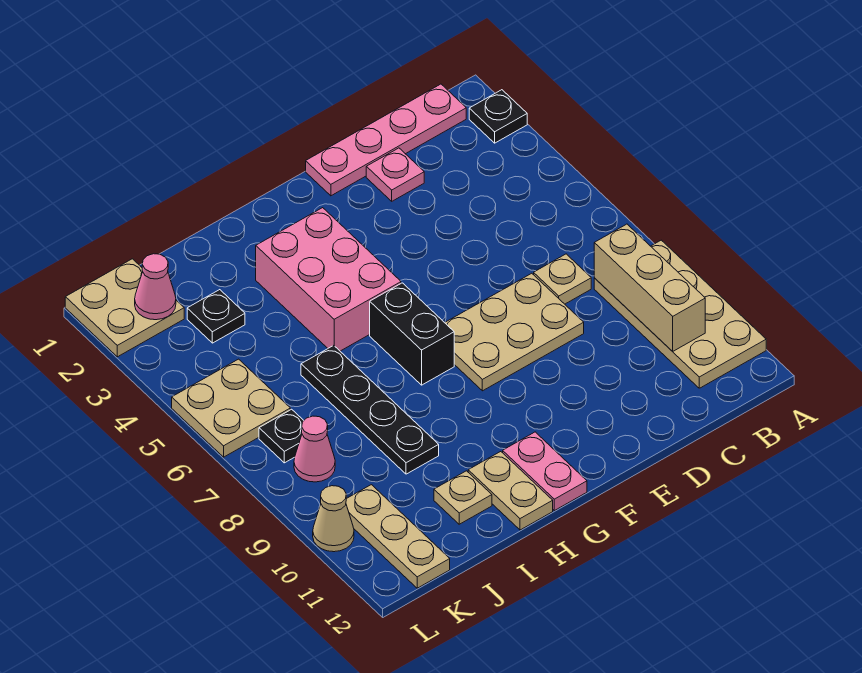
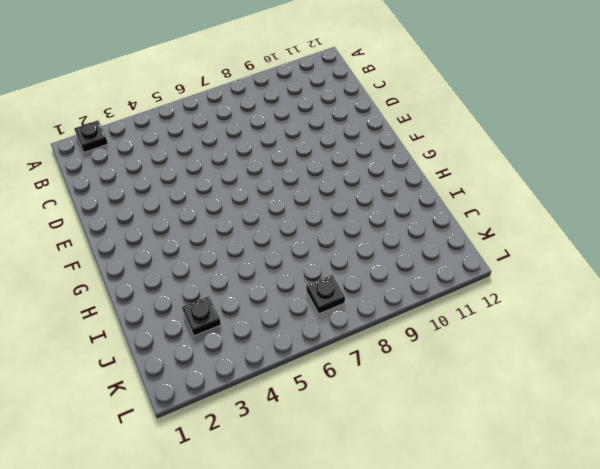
none -> tan plate A8:B11 level 1
none -> pink plate B1:E1 level 1
none -> tan plate C7 level 1

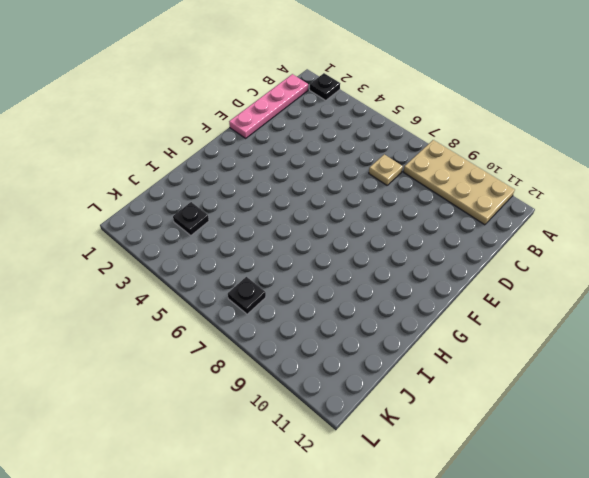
none -> pink plate D2 level 1
none -> tan plate D7:F8 level 1
none -> pink brick G3:H5 level 1

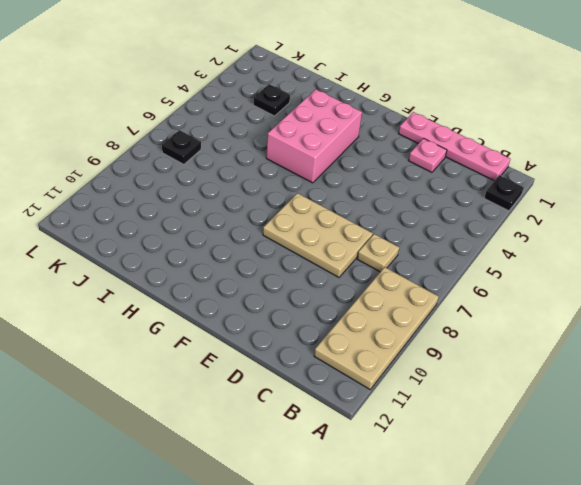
none -> black brick G6:G7 level 1
none -> pink plate G11:G12 level 1
none -> tan plate H11:H12 level 1

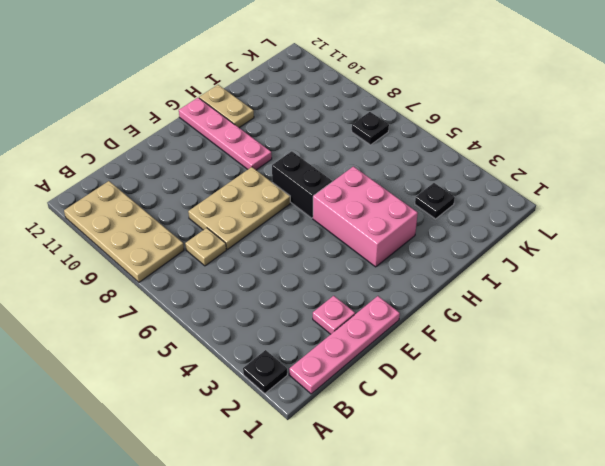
pink plate G9:G12 level 1 -> pink plate G11:G12 level 1
none -> black plate I6:I9 level 1
none -> tan plate I11 level 1
none -> tan plate K1:L2 level 1

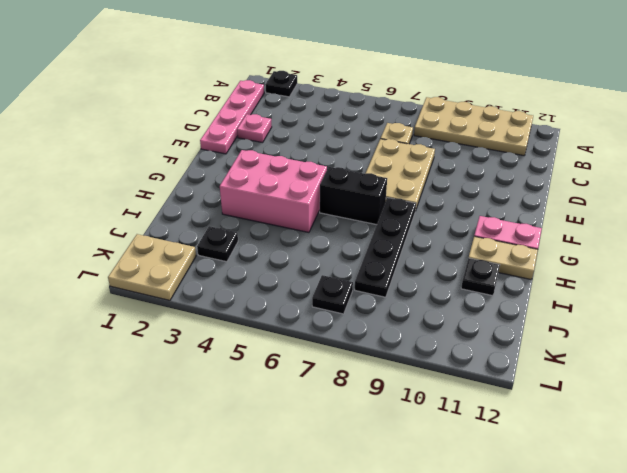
black plate G8:J8 level 1 -> black plate I6:I9 level 1
black plate I11 level 1 -> tan plate I11 level 1
none -> tan plate K5:L6 level 1
none -> pink cone K8 level 1
none -> tan plate K10:K12 level 1

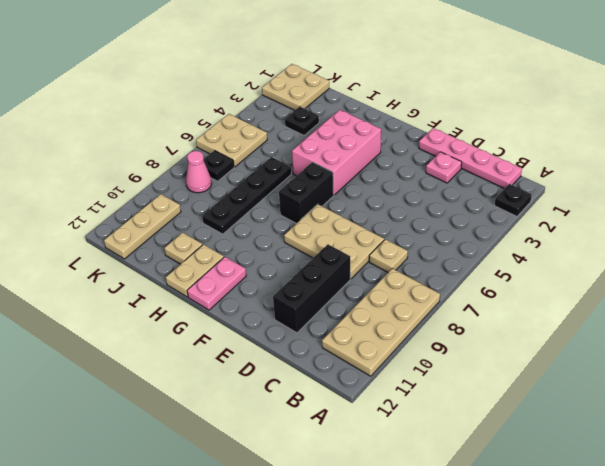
black brick D9:D11 level 1 -> none
none -> tan cone L10 level 1
none -> tan brick B8:B10 level 2
none -> pink cone K2 level 2

